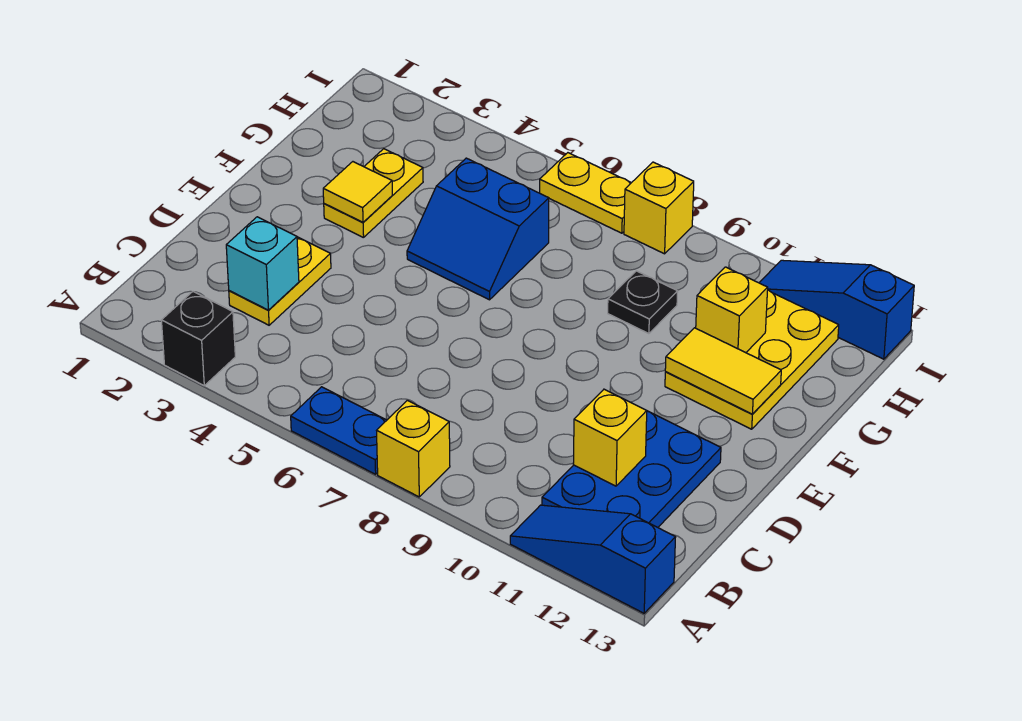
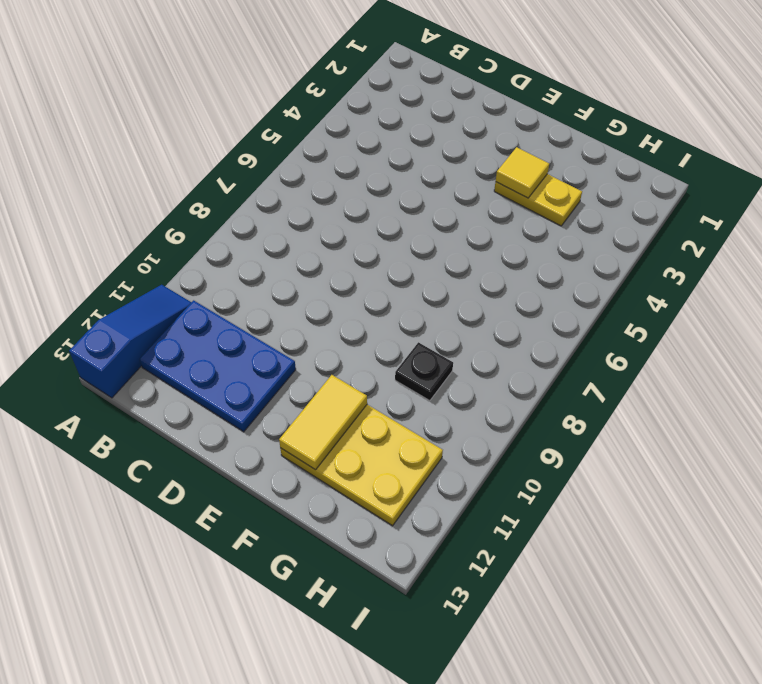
none -> black brick A3 level 1
none -> blue plate A6:A7 level 1
none -> yellow brick A8 level 1

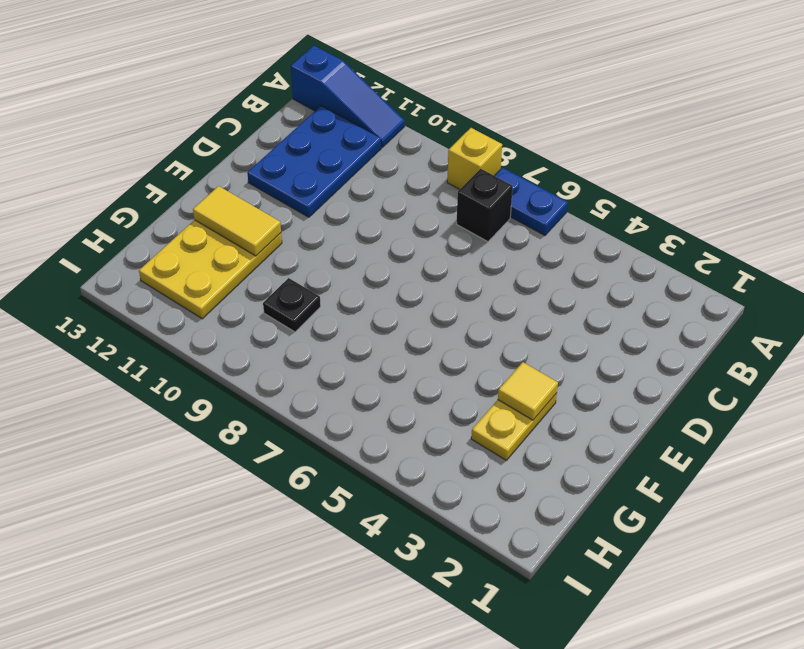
black brick B7 level 1 -> black brick A3 level 1
none -> yellow plate C3:D3 level 1
none -> blue slope F5:G6 level 1 top G
none -> yellow plate I6:I7 level 1

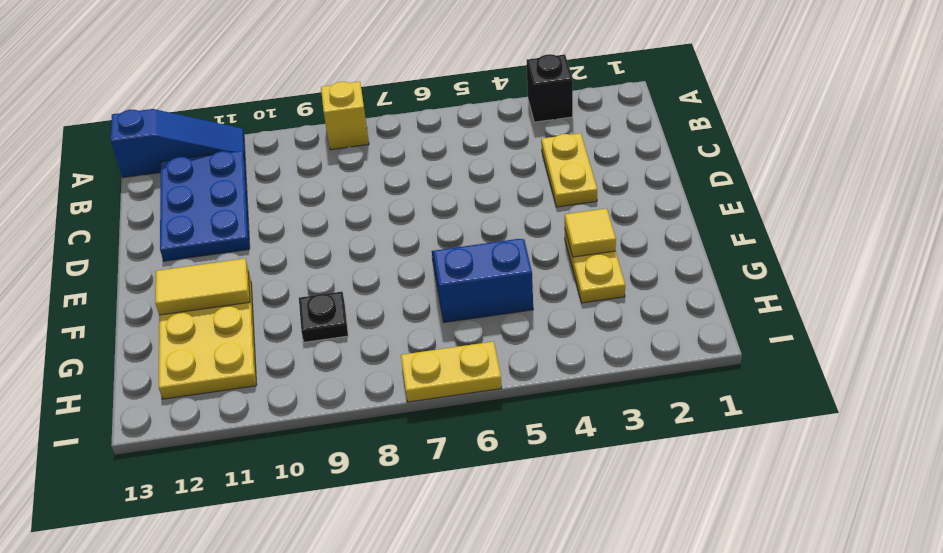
none -> blue plate A6:A7 level 1
none -> yellow brick I8 level 1
none -> blue slope I11:I13 level 1 top 13

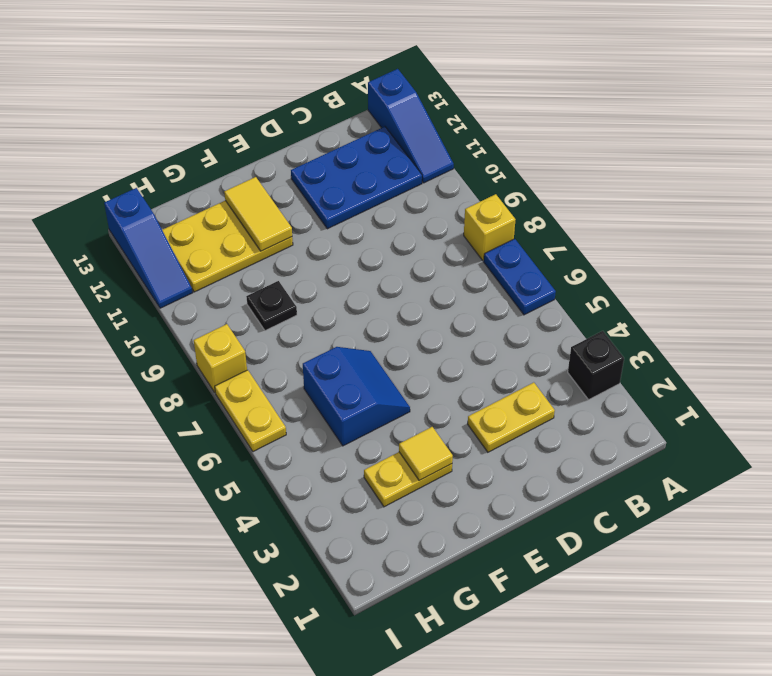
none -> cyan brick C3 level 2
none -> yellow brick C11 level 2
none -> yellow brick G11 level 2

